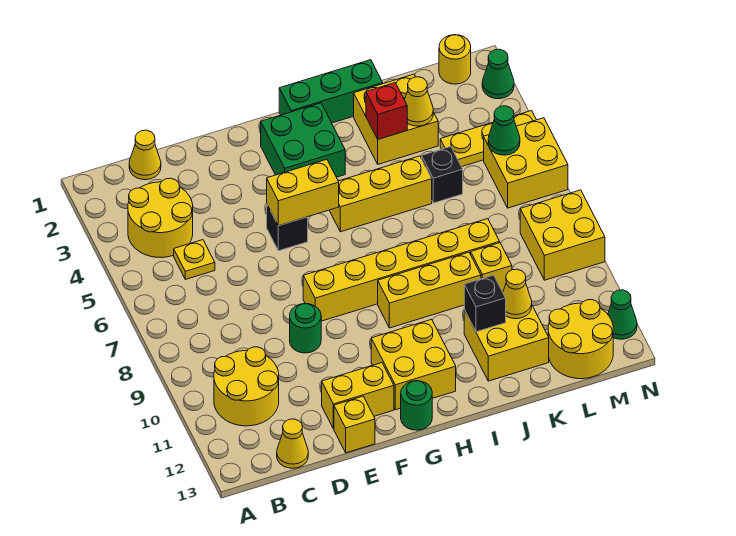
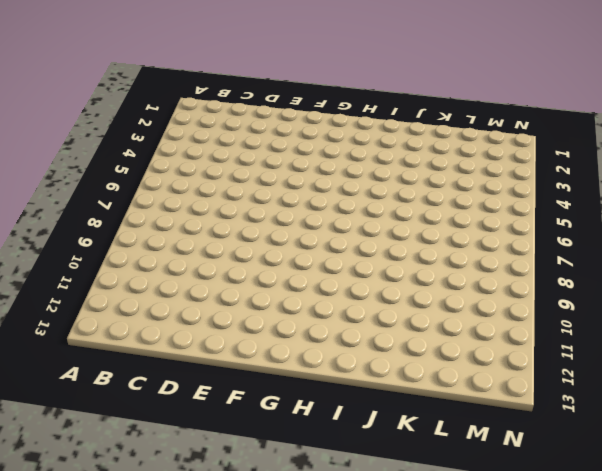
none -> yellow round brick B3:C4 level 1
none -> yellow round brick B10:C11 level 1
none -> yellow cone C1 level 1
none -> yellow plate C5 level 1

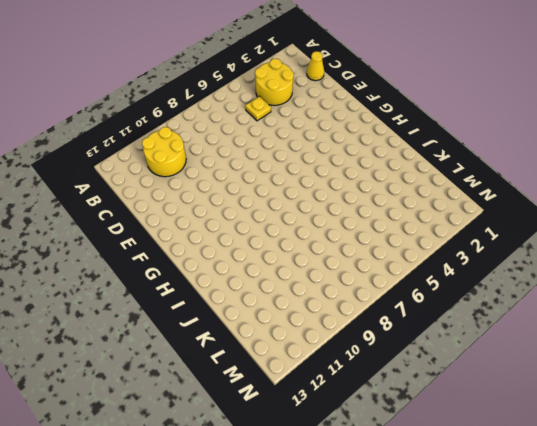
none -> yellow cone C13 level 1
none -> green round brick E9 level 1
none -> yellow brick E12:F12 level 1
none -> yellow brick E13 level 1

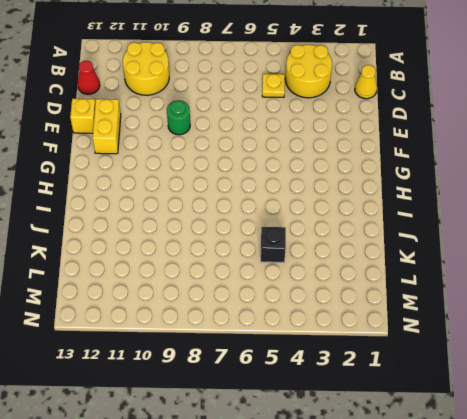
red cone C13 level 1 -> yellow cone C13 level 1
none -> black brick F5 level 1
none -> yellow brick F8:K8 level 1
none -> green brick G2:H3 level 1
none -> yellow brick G11:H12 level 1

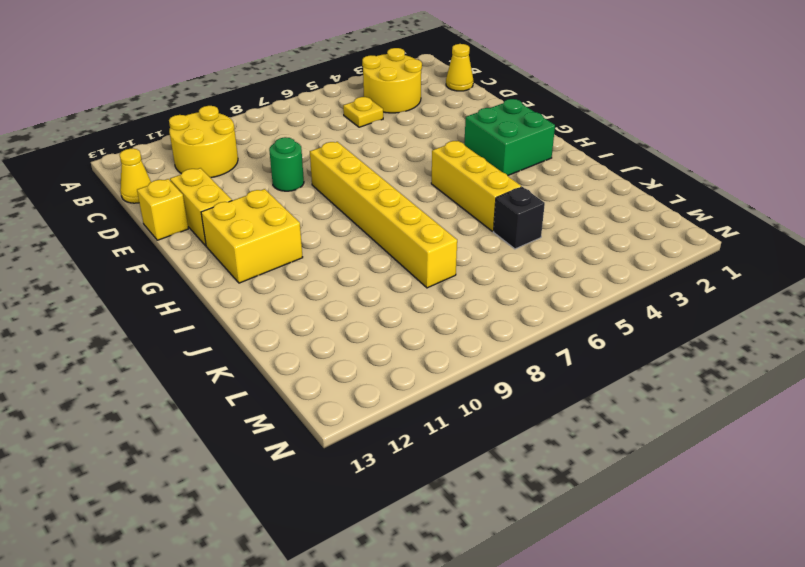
none -> black brick F5 level 1
none -> green round brick G13 level 1
none -> green brick H1:J1 level 1
none -> yellow brick H9:J9 level 1

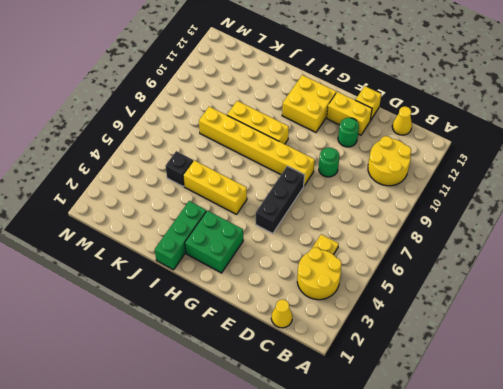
green round brick E11 level 1 -> green round brick G13 level 1
black brick F5:F7 level 1 -> black brick F5 level 1
green brick I1:I3 level 1 -> green brick H1:J1 level 1
none -> yellow brick J2:K3 level 1
none -> yellow brick J11:K12 level 1
none -> yellow brick K9 level 1
none -> yellow plate L4:N4 level 1

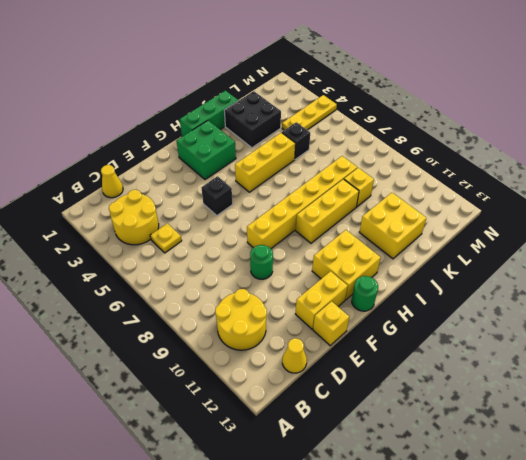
black brick J2:K3 level 1 -> yellow brick J2:K3 level 1
none -> yellow round brick L12:M13 level 1
none -> yellow round brick M1 level 1
none -> yellow brick M5:N6 level 1
none -> yellow brick M8:N9 level 1

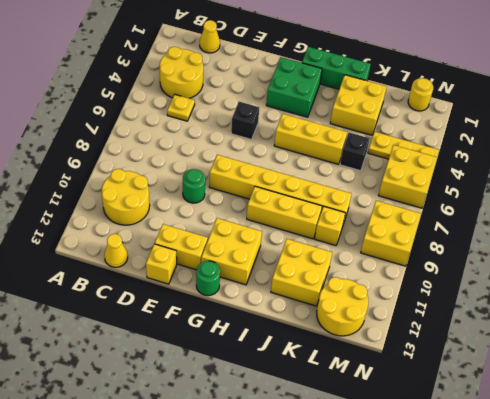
none -> green cone N2 level 1
none -> green cone N12 level 1
none -> yellow brick F5:G5 level 2
none -> red brick J3 level 2

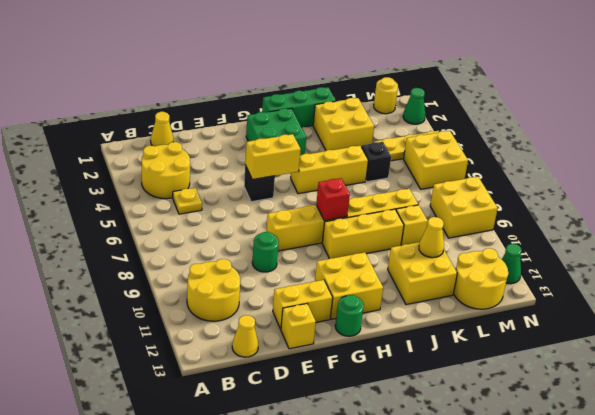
red brick H8 level 2 -> red brick J3 level 2
none -> black brick J11 level 2
none -> yellow cone K3 level 2
none -> green cone M5 level 2

